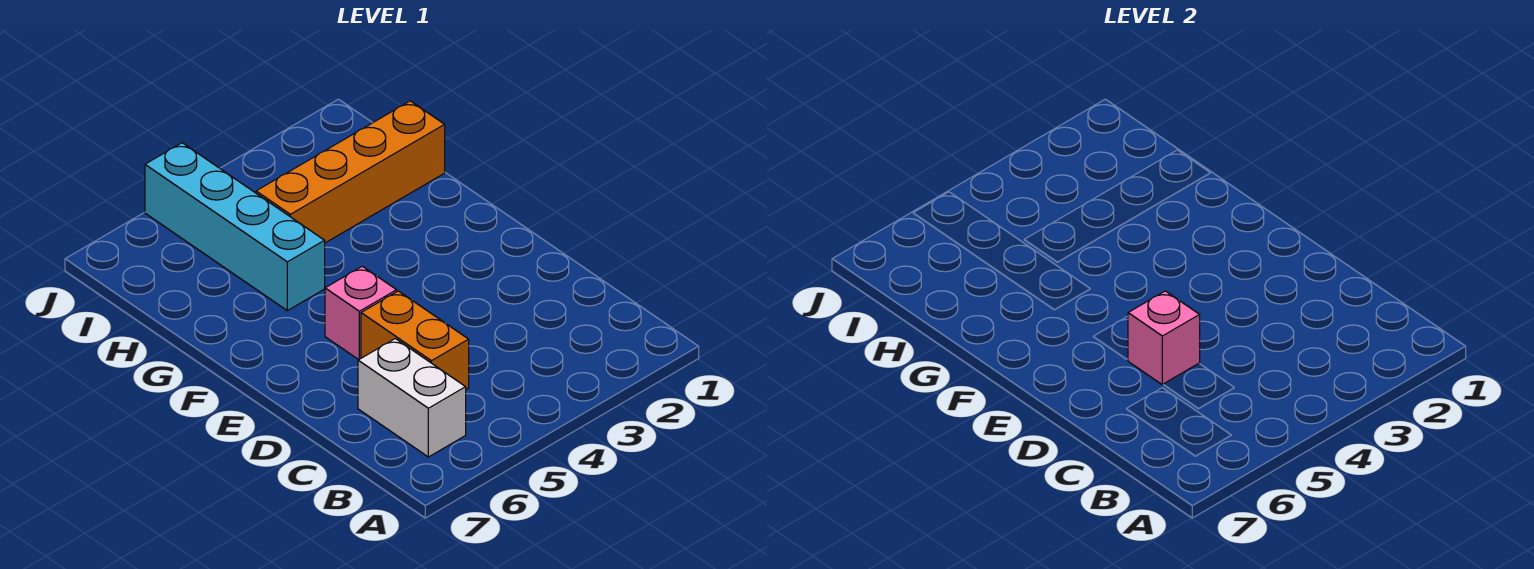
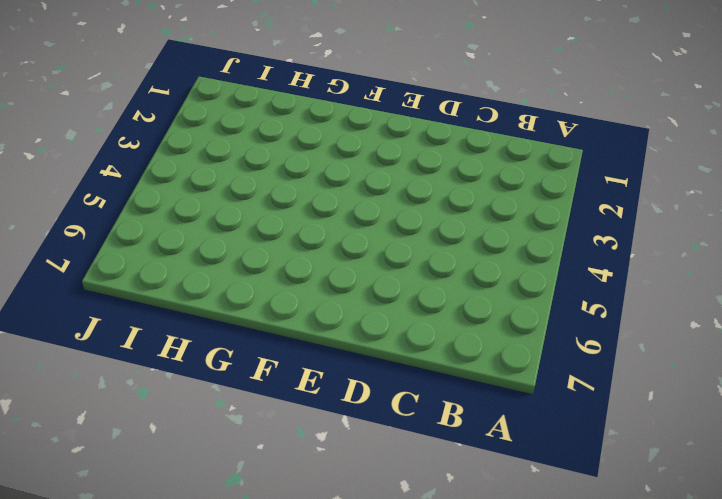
none -> white brick B6:C6 level 1
none -> orange brick C5:D5 level 1

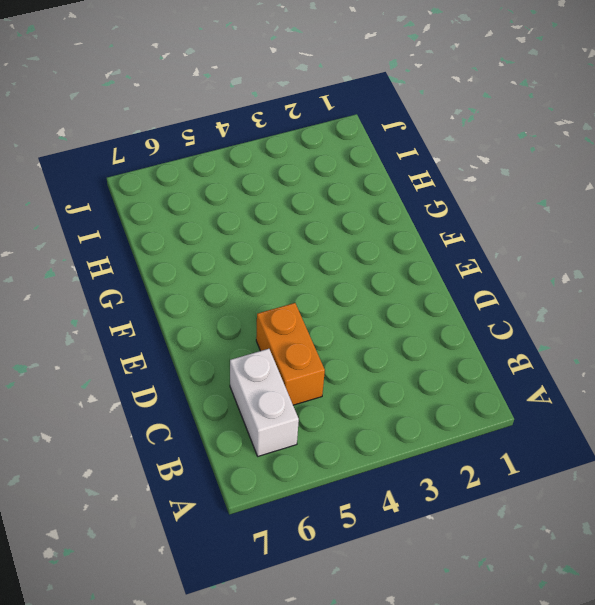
none -> pink brick E5 level 1
none -> cyan brick G5:J5 level 1

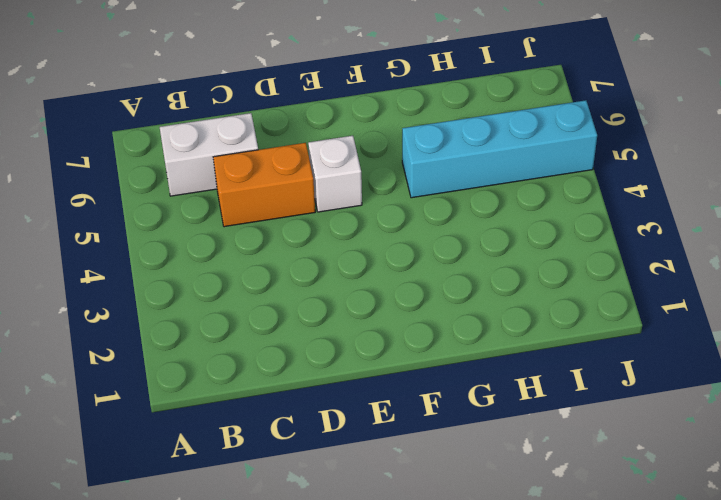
white brick E5 level 1 -> pink brick E5 level 1
none -> orange brick H1:H4 level 1
none -> pink brick D5 level 2

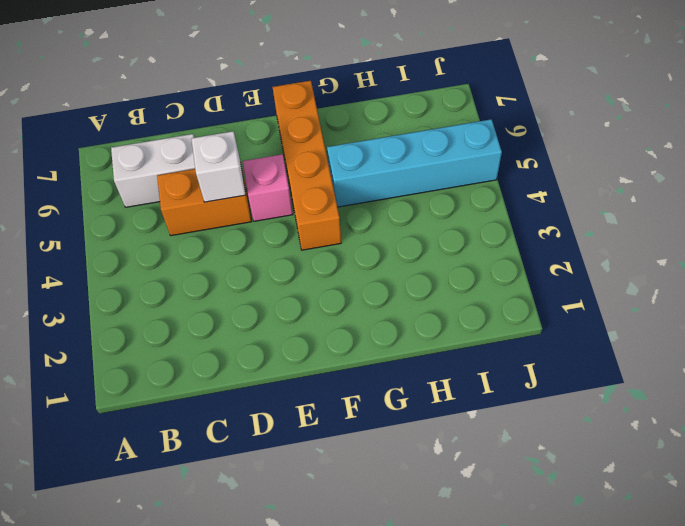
white brick D5 level 2 -> pink brick D5 level 2
orange brick F4:F7 level 1 -> orange brick H1:H4 level 1

